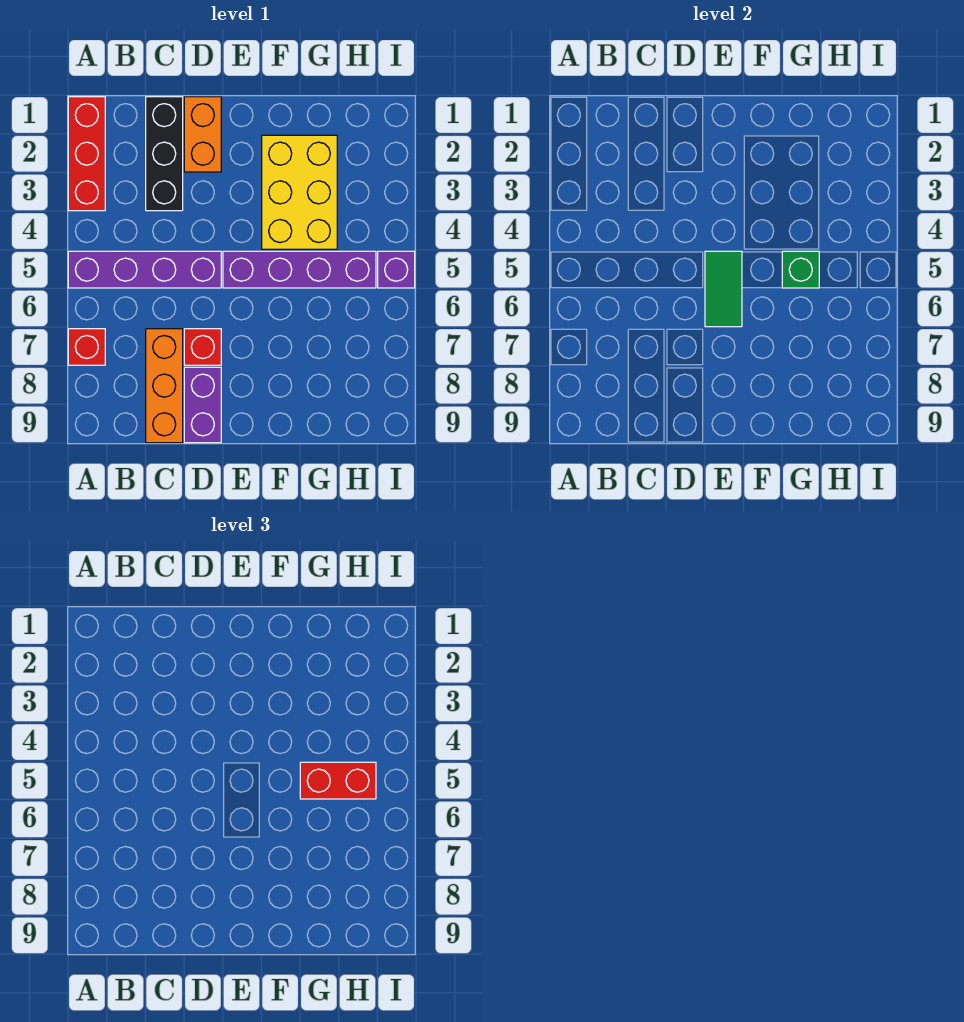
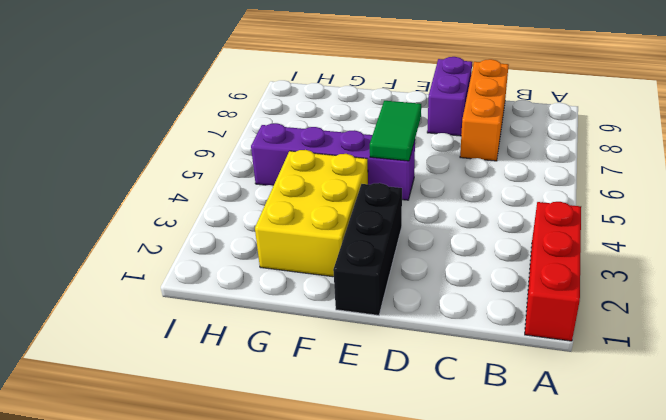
black brick E1:E3 level 1 -> black brick C1:C3 level 1
none -> purple brick A5:D5 level 1
none -> red brick A7 level 1
none -> orange brick D1:D2 level 1

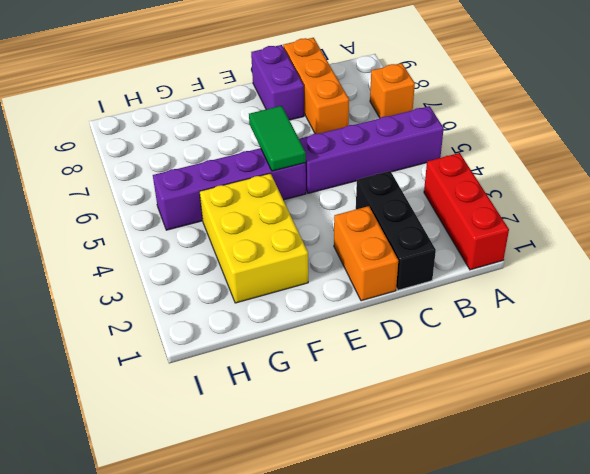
orange brick A7 level 1 -> red brick A7 level 1
none -> red brick D7 level 1
none -> purple brick I5 level 1
none -> green brick G5 level 2

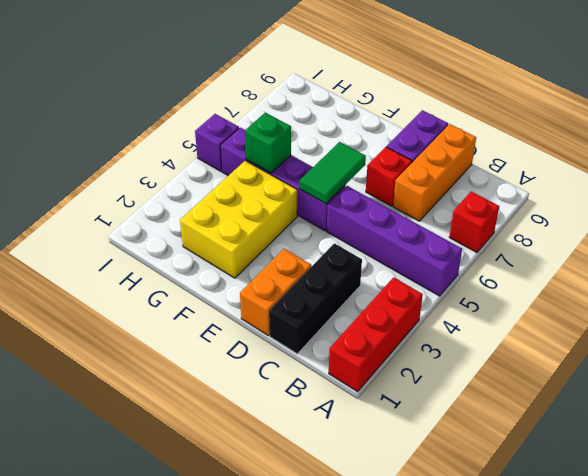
none -> red brick G5:H5 level 3

